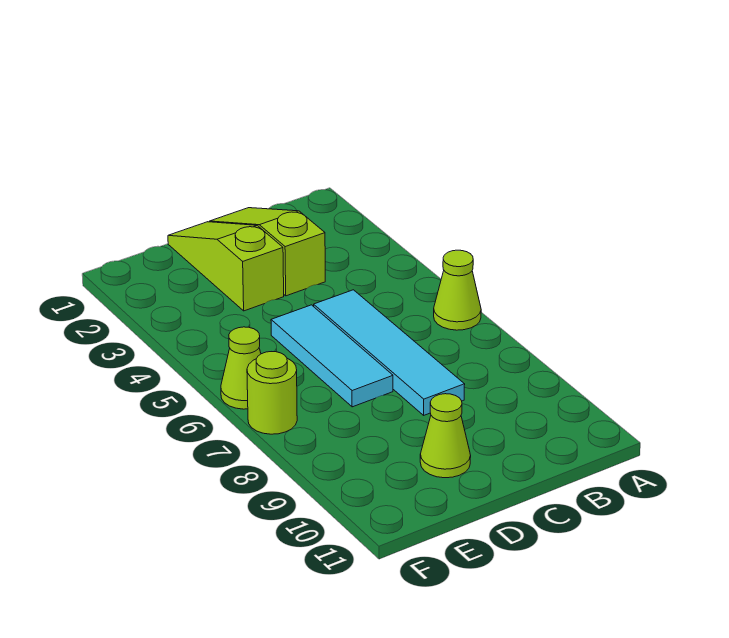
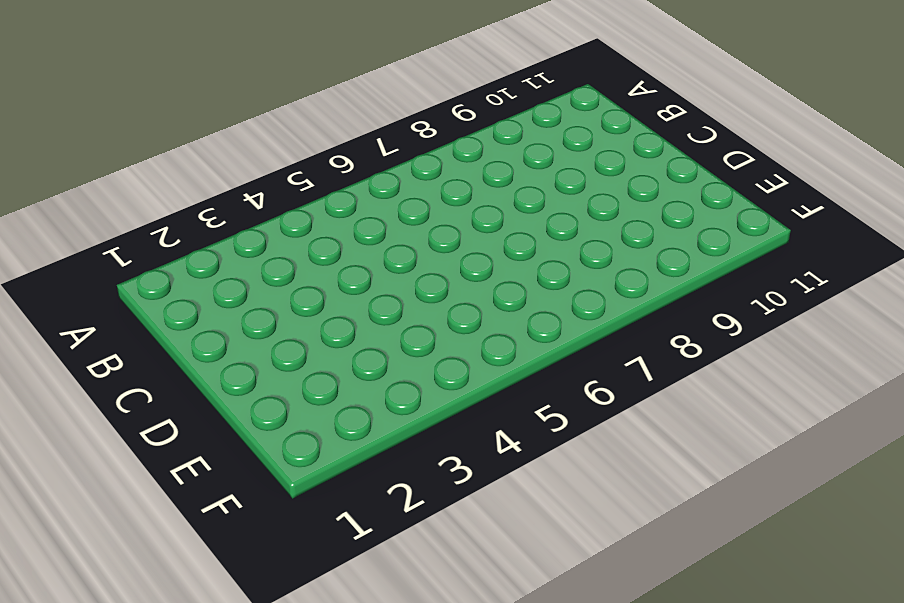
none -> lime cone A6 level 1
none -> lime slope C1:C3 level 1 top 3

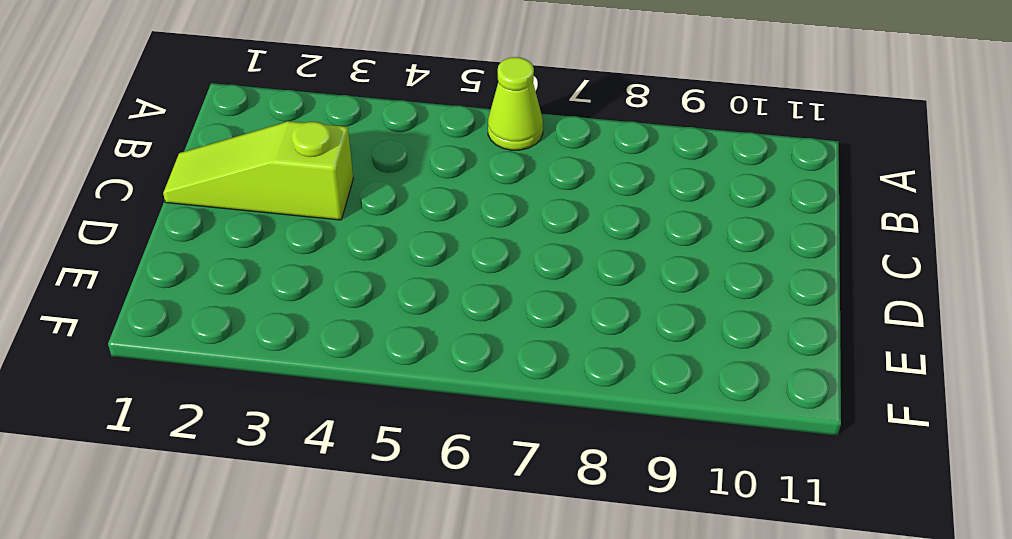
none -> cyan tile C5:C8 level 1
none -> lime slope D1:D3 level 1 top 3

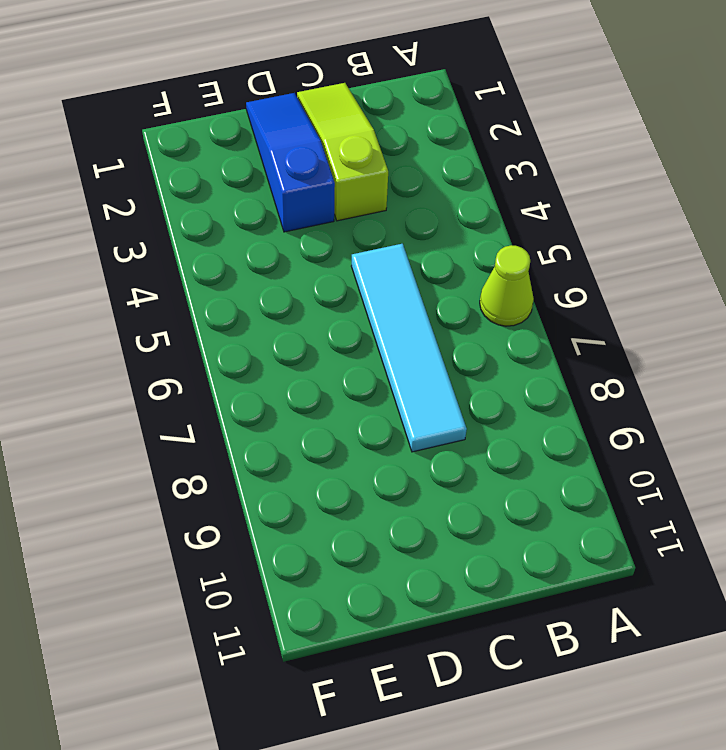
blue slope D1:D3 level 1 top 3 -> lime slope D1:D3 level 1 top 3
none -> cyan tile D5:D7 level 1
none -> lime cone D10 level 1

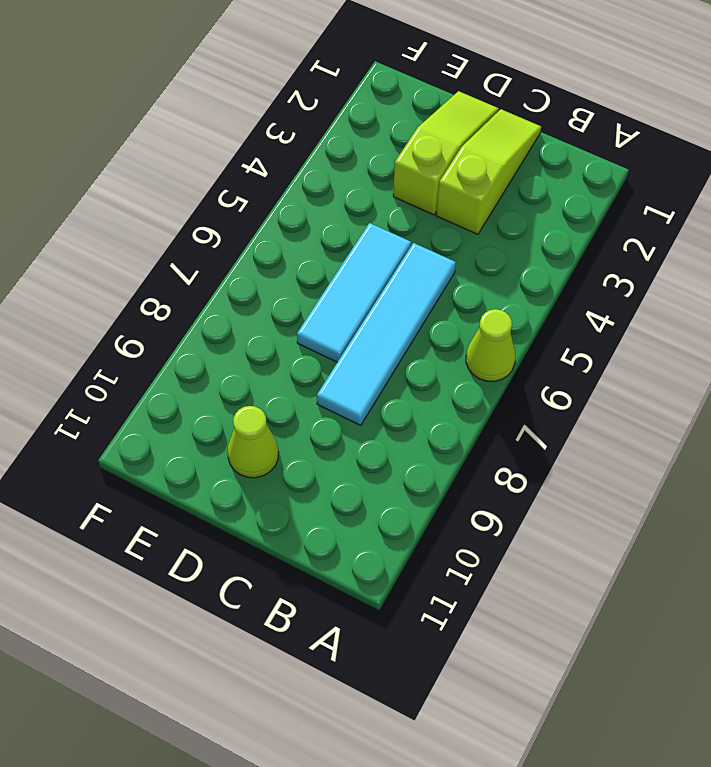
none -> lime cone F6 level 1
none -> lime round brick F7 level 1

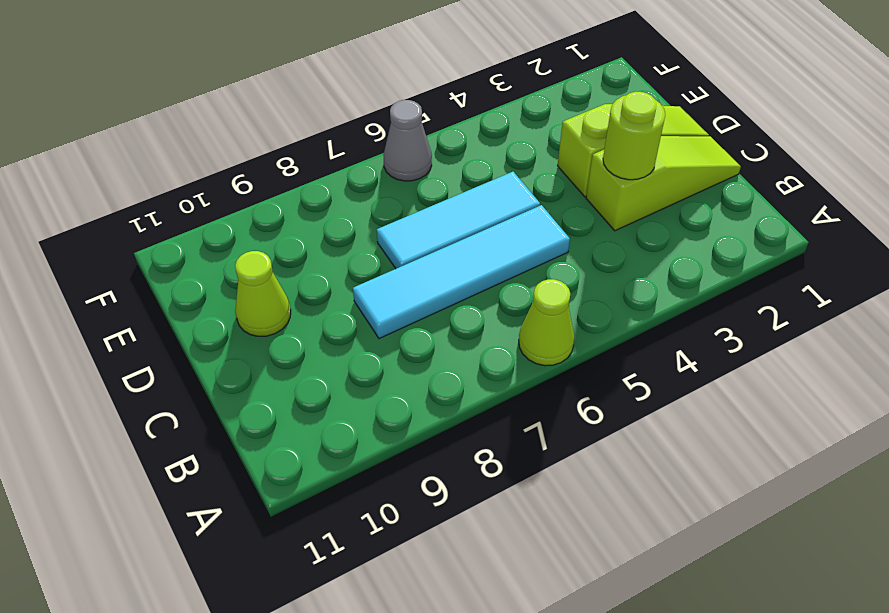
lime round brick C3 level 2 -> lime round brick F7 level 1
grey cone F6 level 1 -> lime cone F6 level 1

